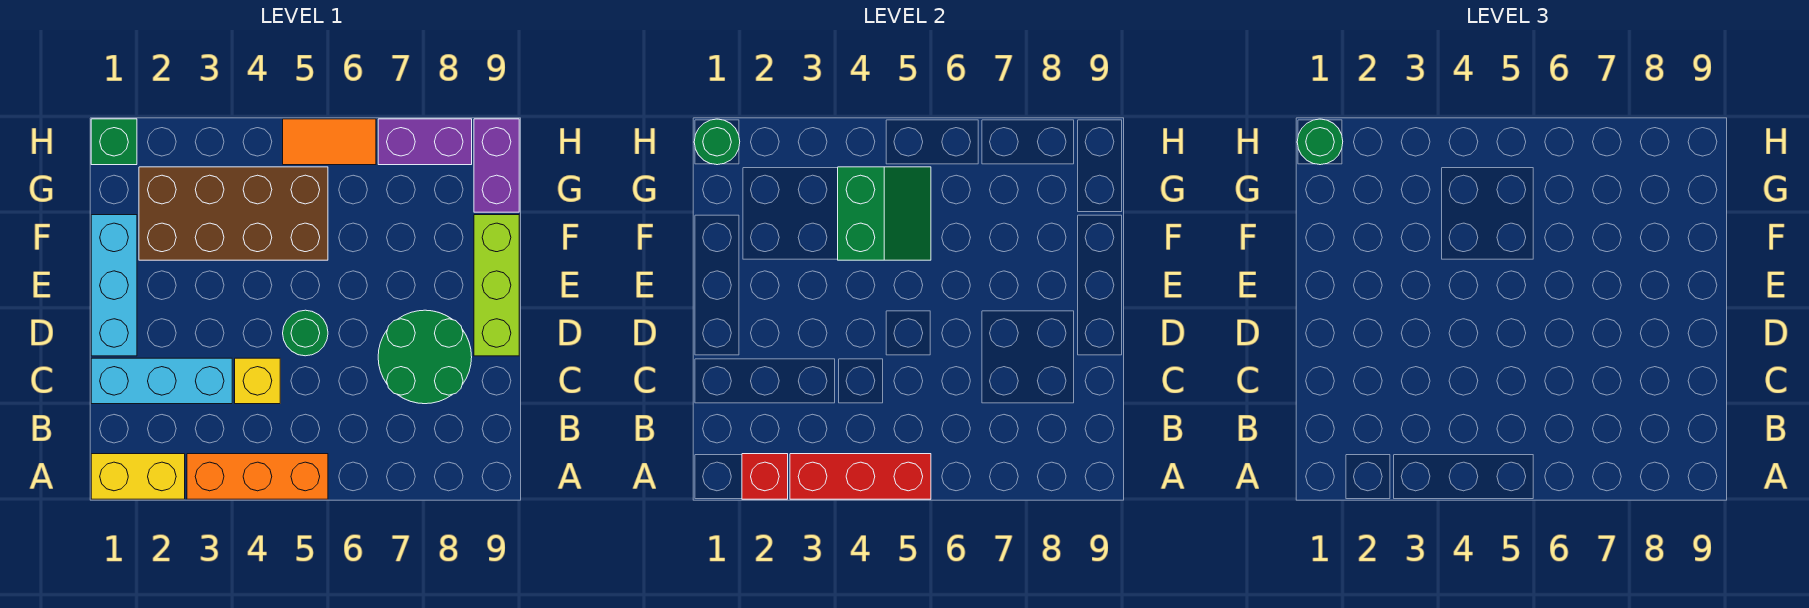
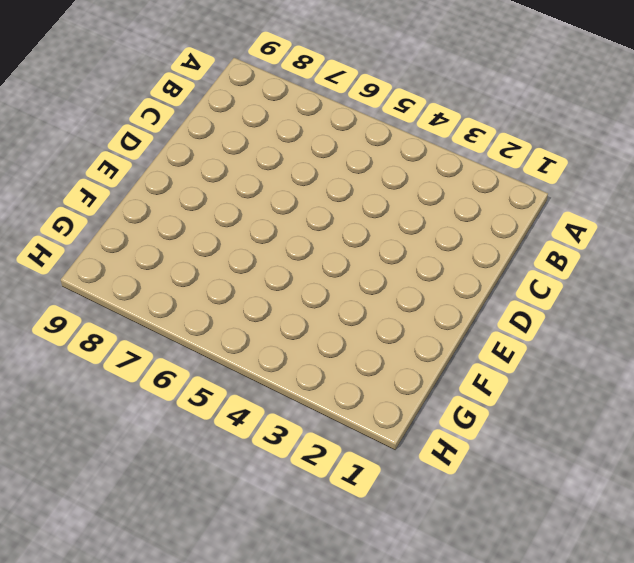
none -> yellow brick A1:A2 level 1
none -> orange brick A3:A5 level 1
none -> cyan brick C1:C3 level 1

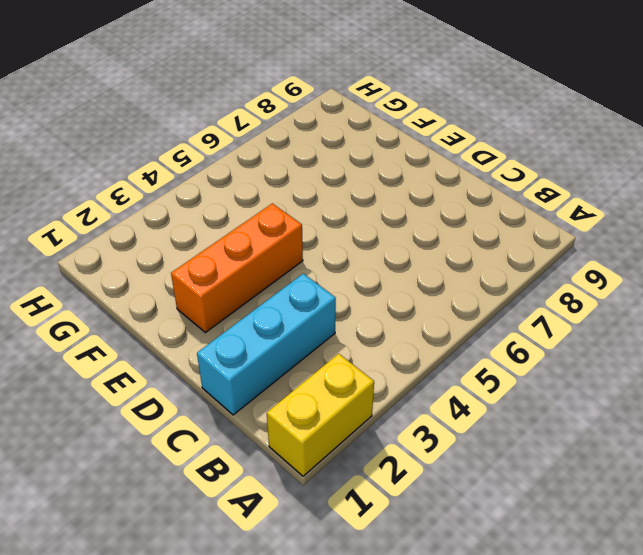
orange brick E2:E4 level 1 -> orange brick A3:A5 level 1
none -> yellow brick C4 level 1
none -> green round brick C7:D8 level 1
none -> cyan brick D1:F1 level 1

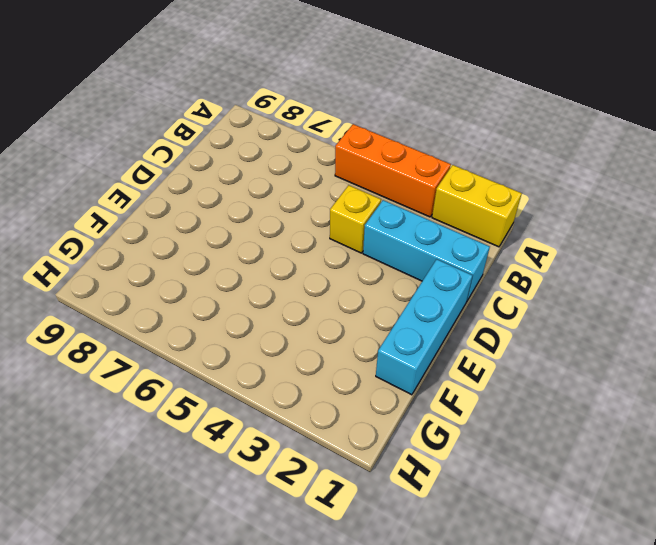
none -> green round brick C7:D8 level 1
none -> green round brick D5 level 1
none -> lime brick D9:F9 level 1

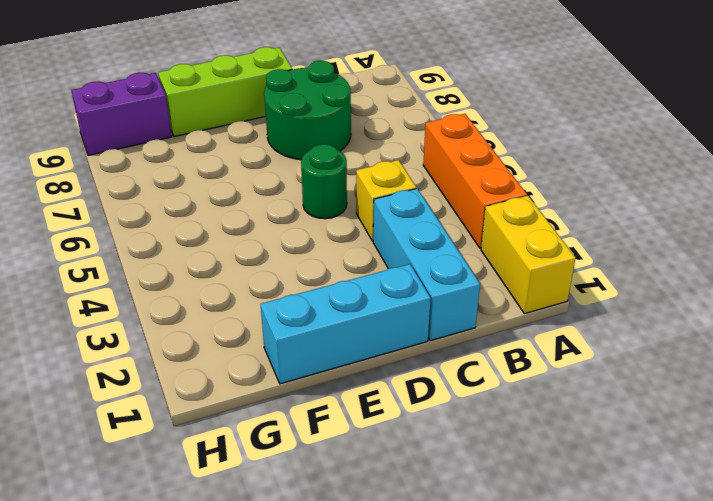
none -> brown brick F2:G5 level 1
none -> green brick H1 level 1
none -> orange tile H5:H6 level 1

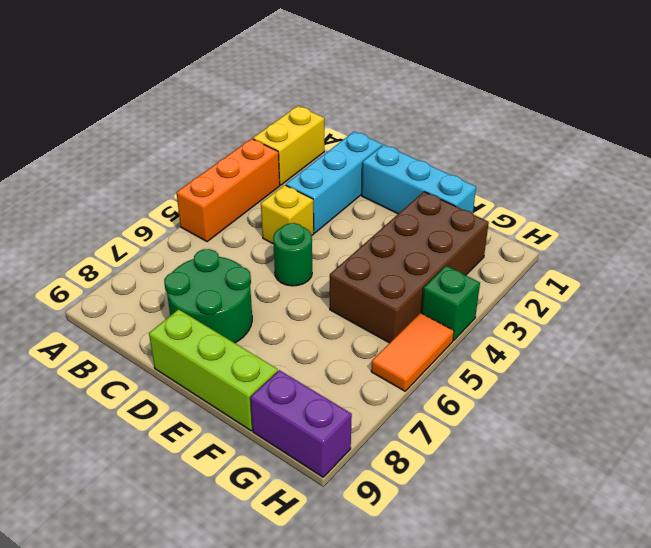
green brick H4 level 1 -> green brick H1 level 1
none -> purple brick H7:H8 level 1
none -> red brick A2 level 2
none -> red brick A3:A5 level 2

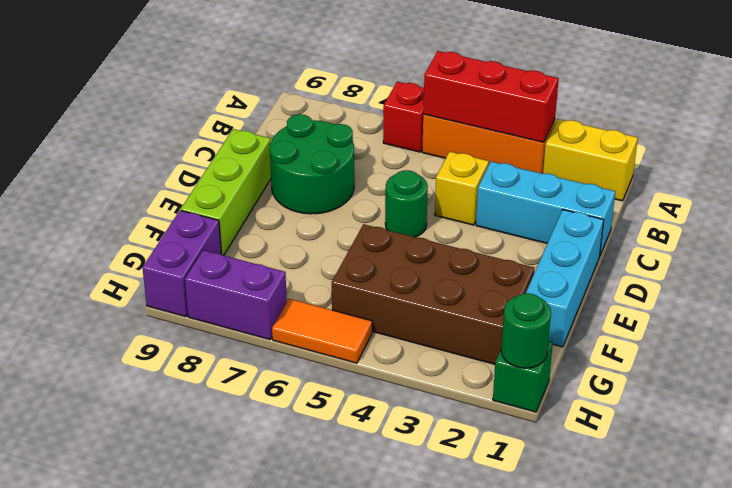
red brick A6 level 1 -> red brick A2 level 2
none -> green slope F4:G5 level 2 top 4
none -> green round brick H1 level 3

